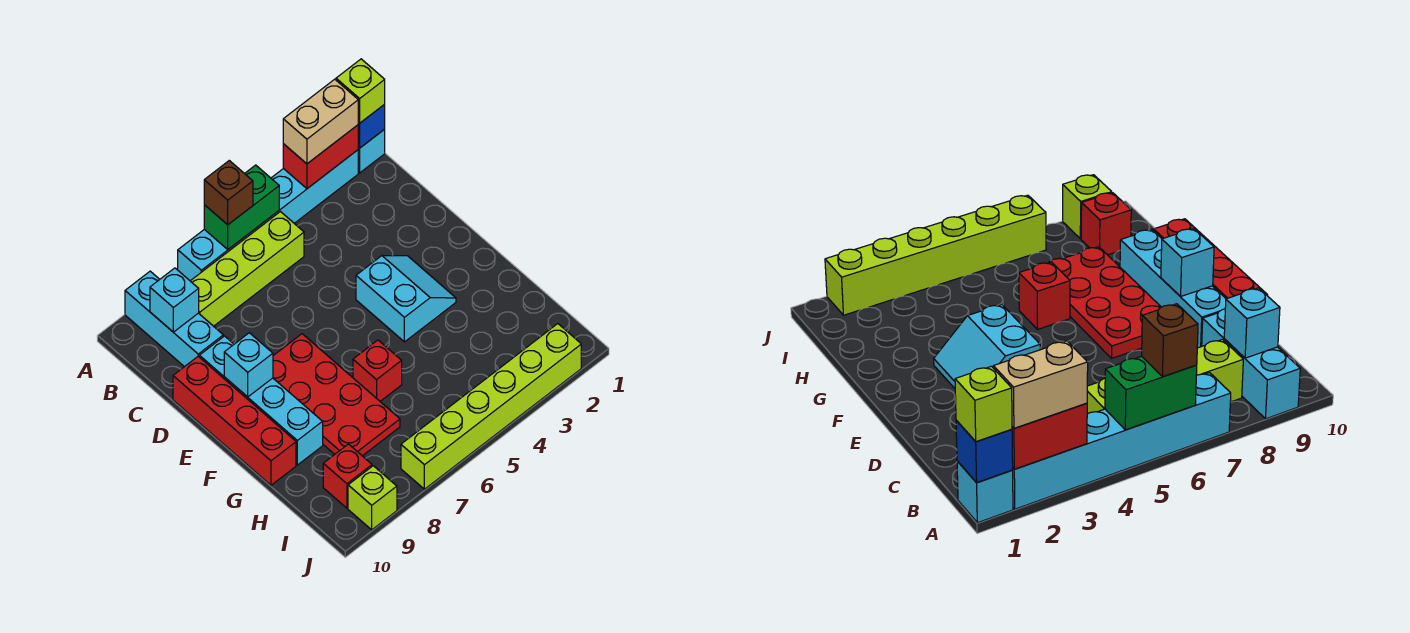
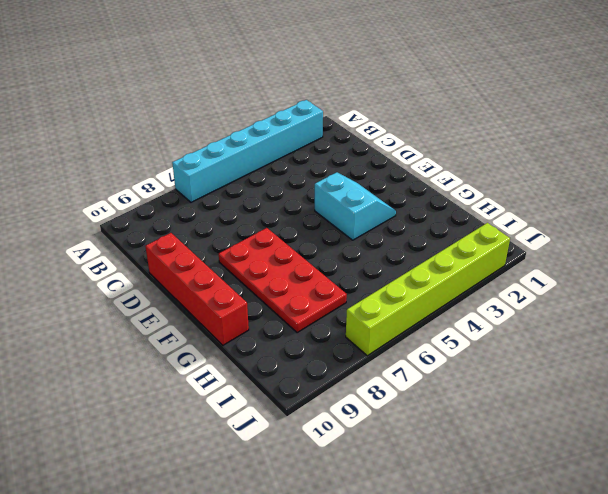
none -> cyan brick A1 level 1
none -> cyan brick A9:C9 level 1
none -> lime brick B5:B8 level 1

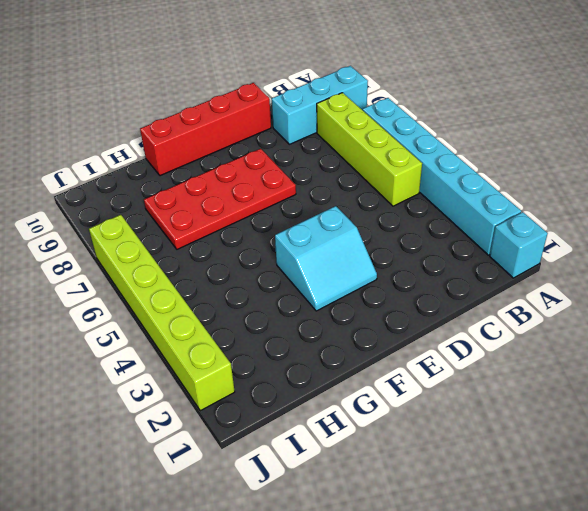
none -> cyan brick D9:G9 level 1
none -> red brick G6 level 1
none -> red brick I9 level 1

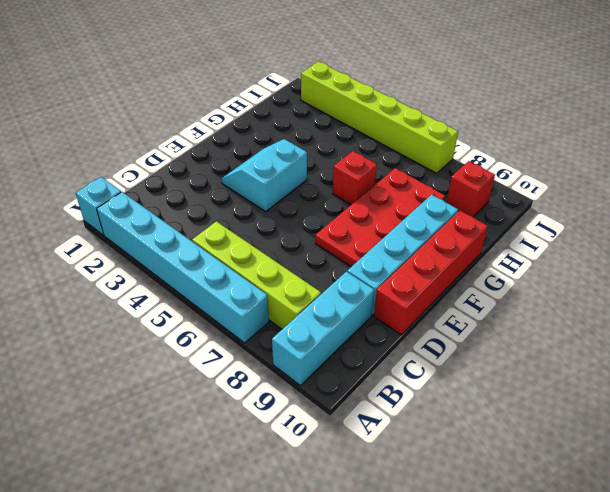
none -> lime brick J9 level 1
none -> blue brick A1 level 2
none -> red brick A2:A3 level 2

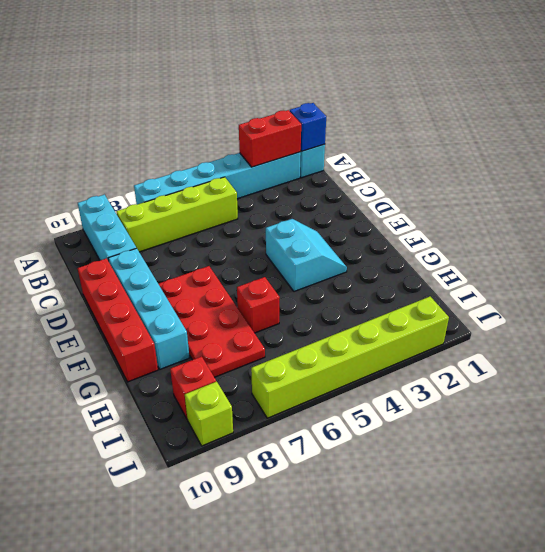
none -> green brick A5:A6 level 2
none -> cyan brick B9 level 2
none -> cyan brick E9 level 2

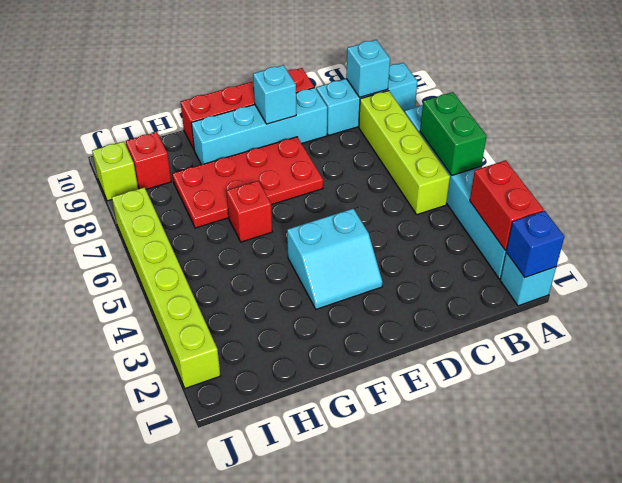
none -> lime brick A1 level 3
none -> tan brick A2:A3 level 3
none -> brown brick A6 level 3

